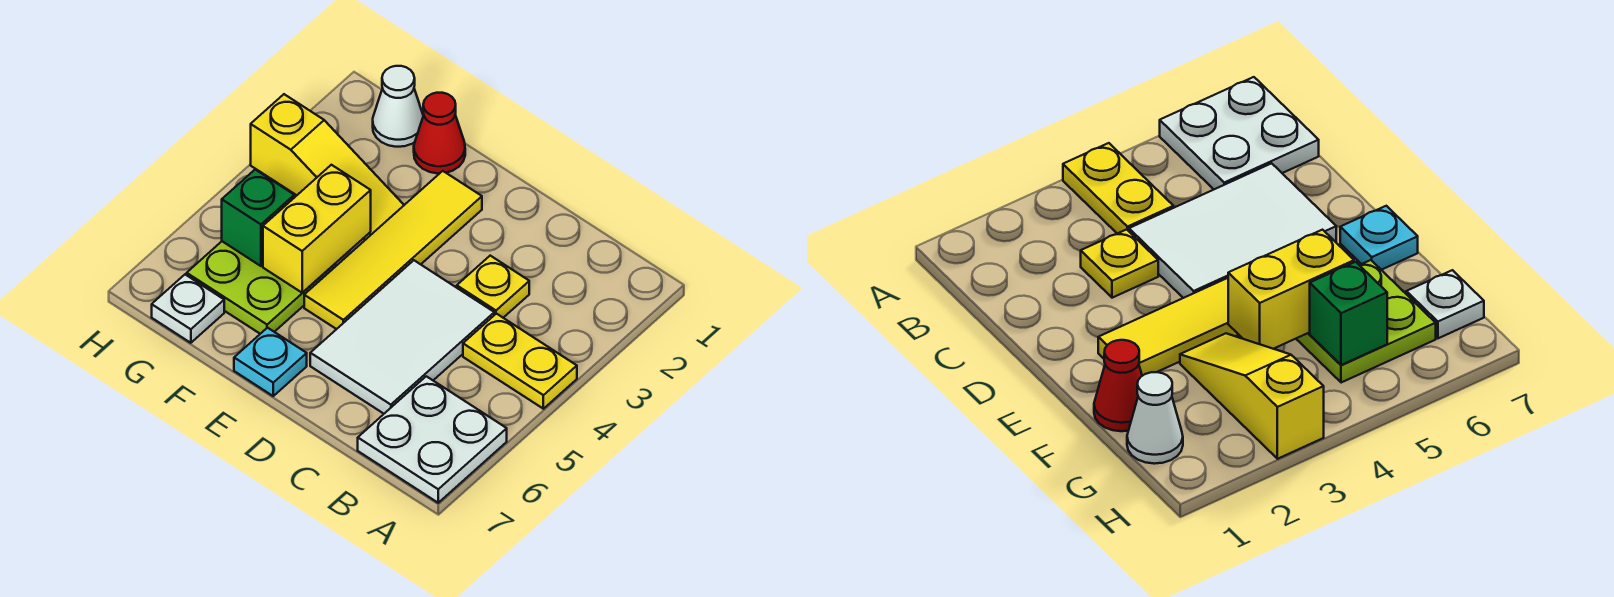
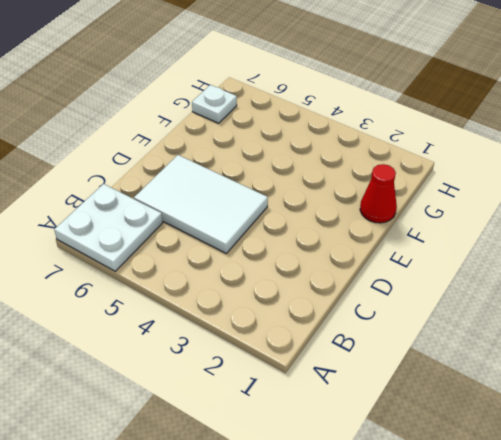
none -> yellow plate A4:B4 level 1
none -> yellow plate C3 level 1
none -> yellow tile E2:E5 level 1

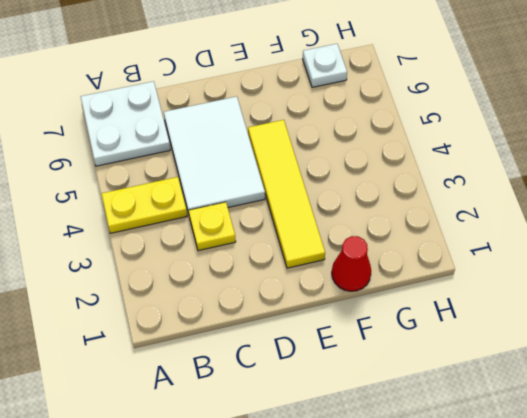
none -> cyan plate E7 level 1
none -> yellow slope F3:H3 level 1 top H
none -> lime plate F5:G6 level 1

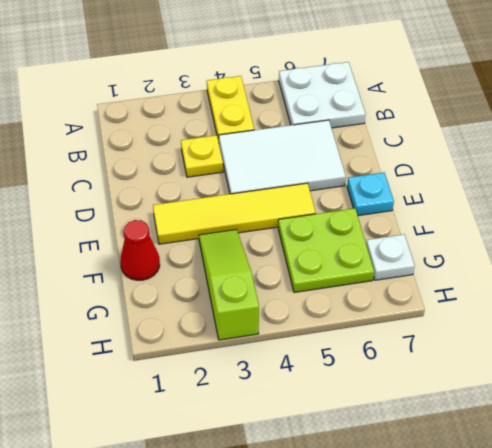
lime slope F3:H3 level 1 top H -> yellow slope F3:H3 level 1 top H
none -> white cone G1 level 1
none -> yellow brick F4:F5 level 2
none -> green brick G5 level 2

